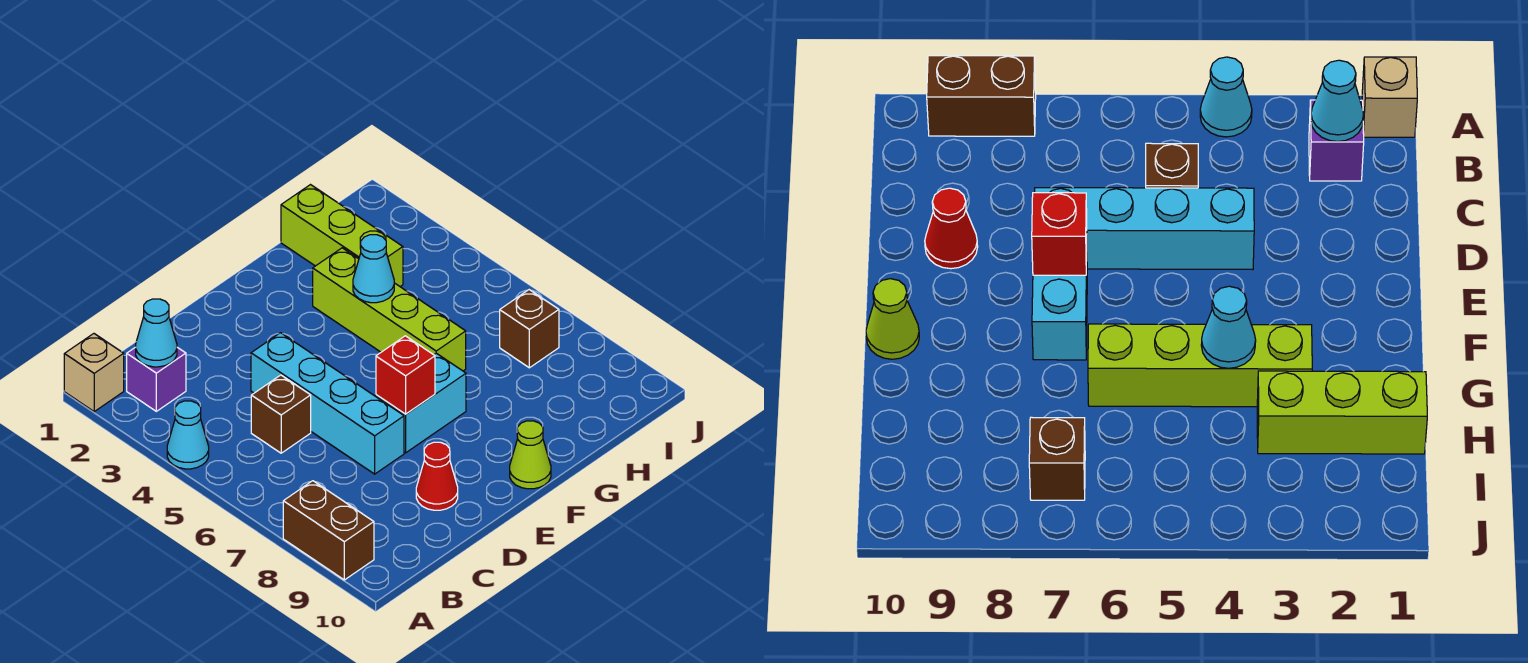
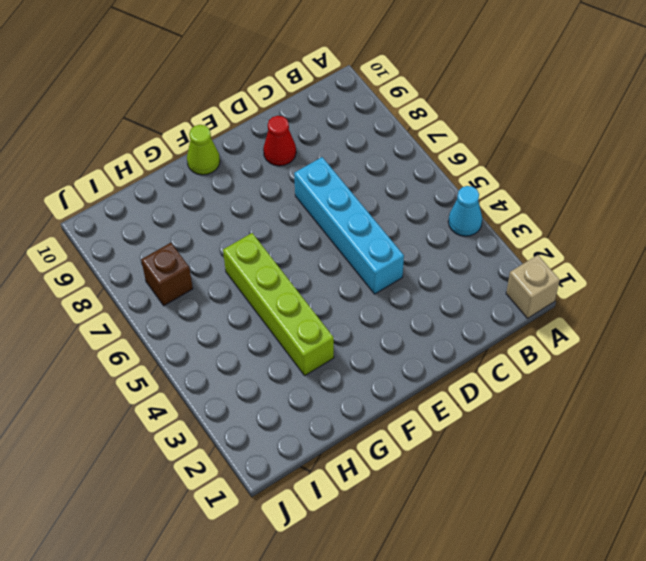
none -> brown brick A8:A9 level 1
none -> purple brick B2 level 1
none -> brown brick C5 level 1

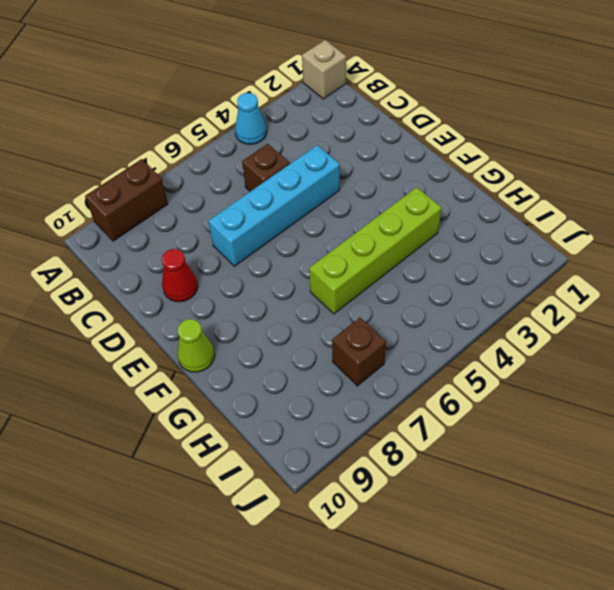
none -> purple brick B2 level 1
none -> cyan brick E7:F7 level 1
none -> lime brick H1:H3 level 1

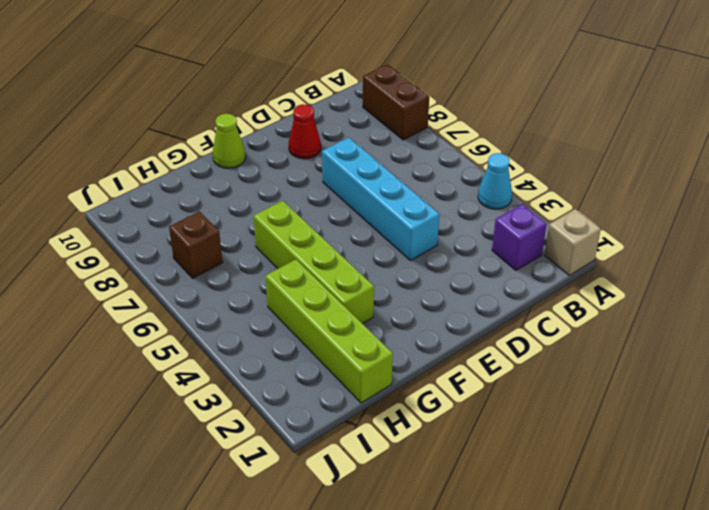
lime brick H1:H4 level 1 -> lime brick H1:H3 level 1
none -> brown brick C5 level 1
none -> cyan brick E7:F7 level 1
none -> cyan cone B2 level 2

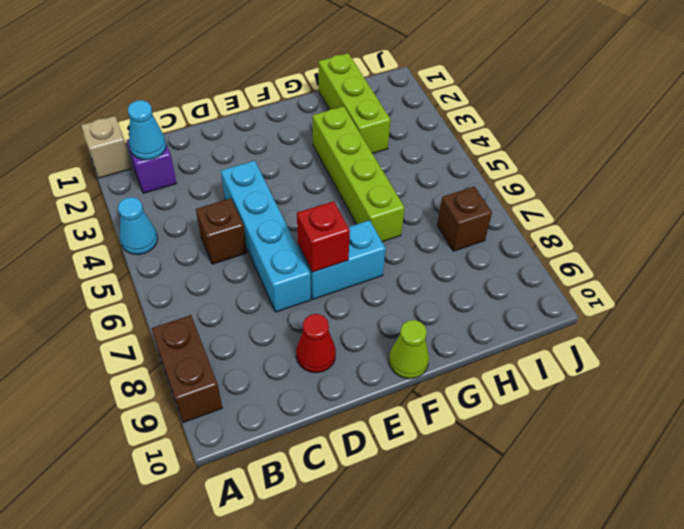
none -> cyan cone G4 level 2

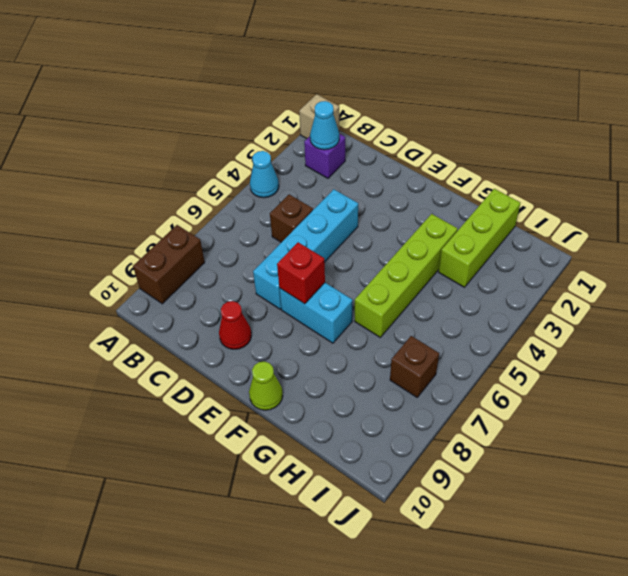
none -> cyan cone G4 level 2

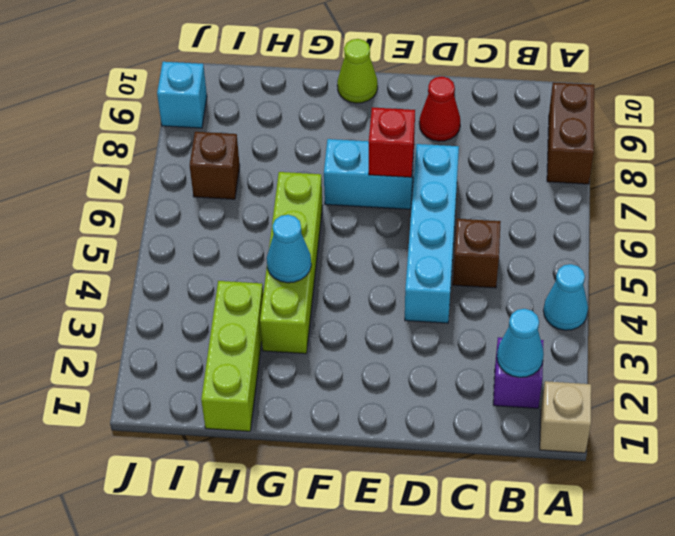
cyan brick J9 level 1 -> none

